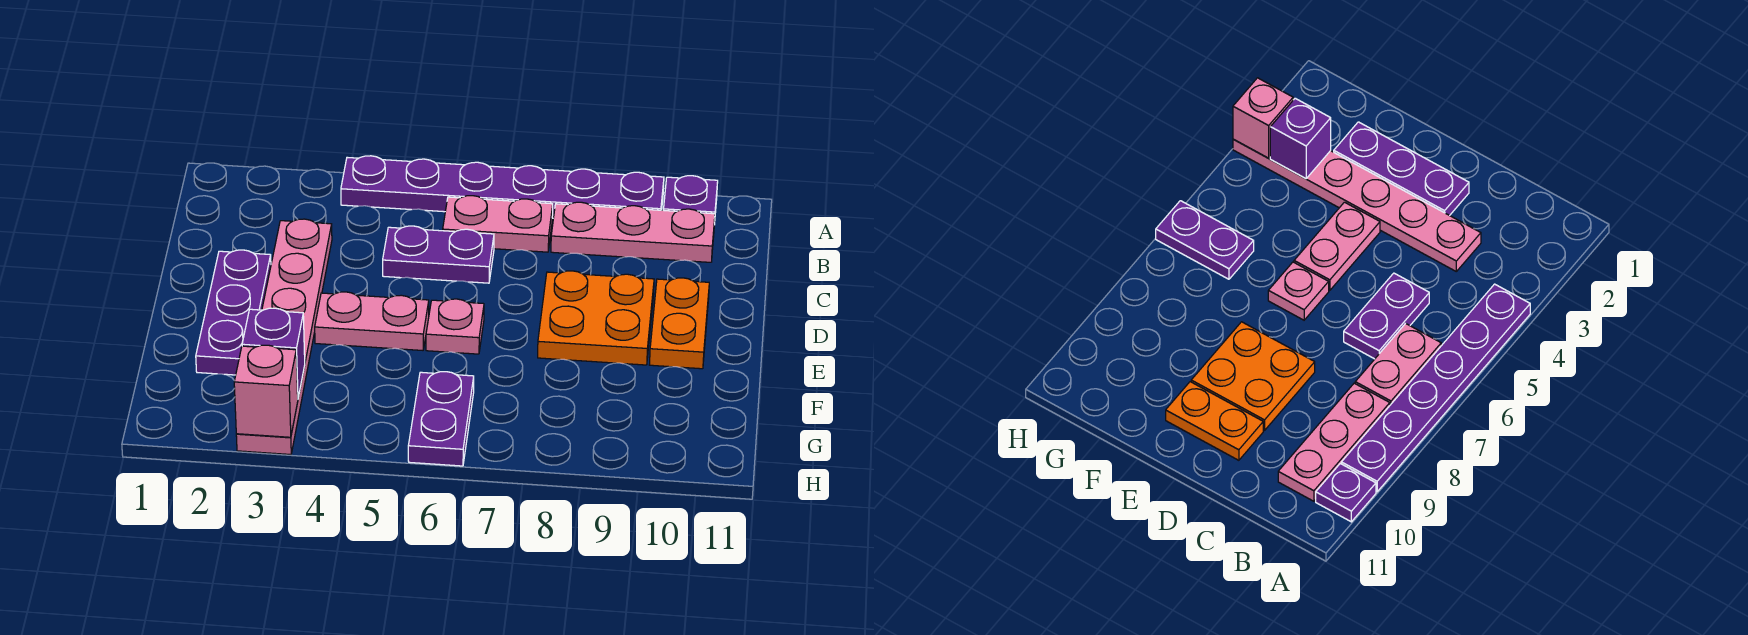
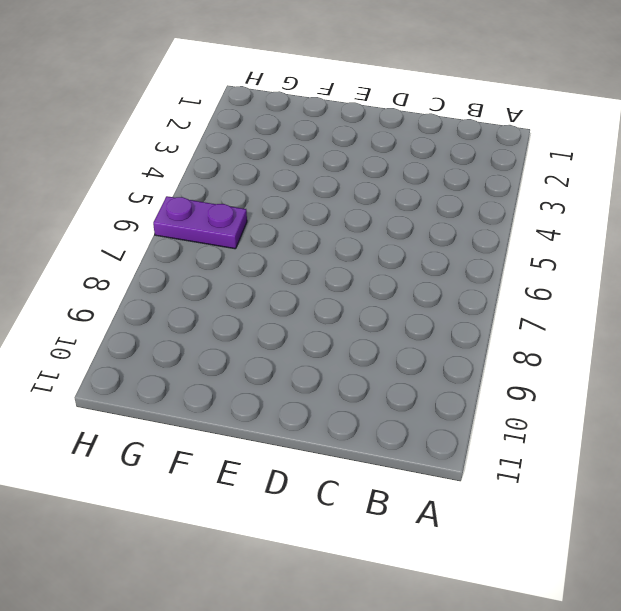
none -> purple plate A4:A9 level 1
none -> purple plate A10 level 1
none -> pink plate B6:B7 level 1

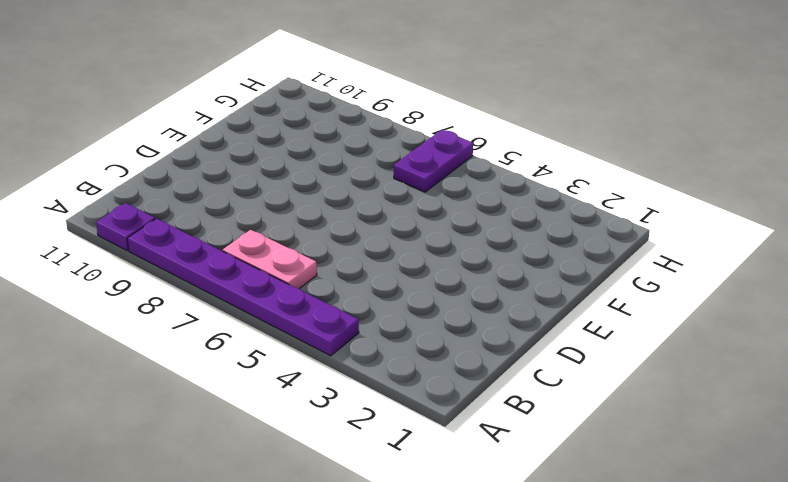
none -> pink plate B8:B10 level 1
none -> pink plate C3:H3 level 1
none -> purple plate C5:C6 level 1

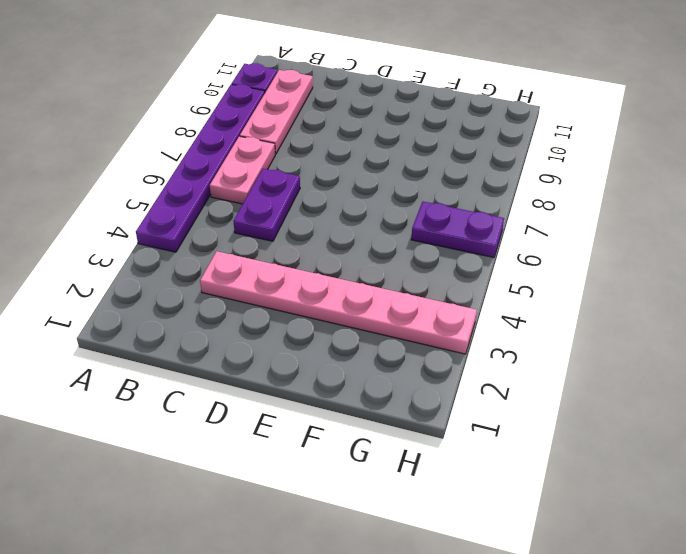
none -> purple plate D2:F2 level 1
none -> orange plate D8:E9 level 1
none -> orange plate D10:E10 level 1

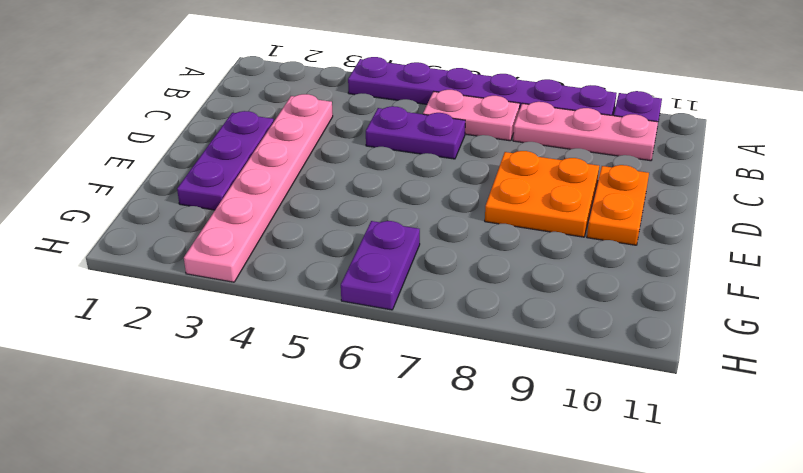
none -> pink plate E4:E5 level 1
none -> pink plate E6 level 1
none -> purple brick G3 level 2

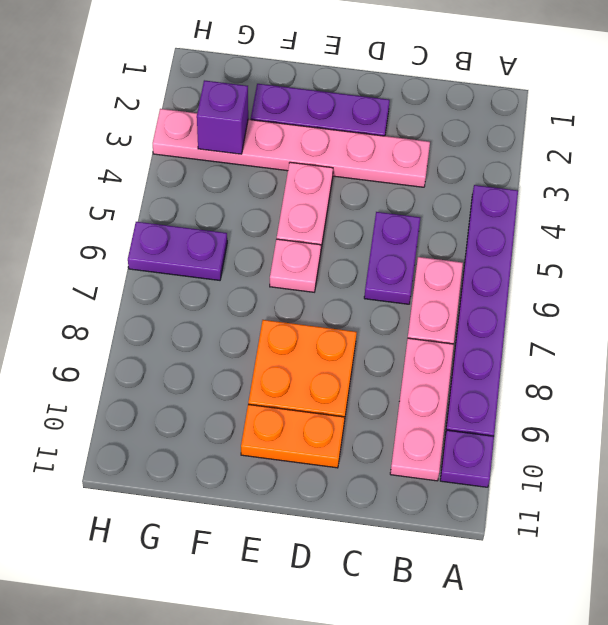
none -> pink brick H3 level 2

